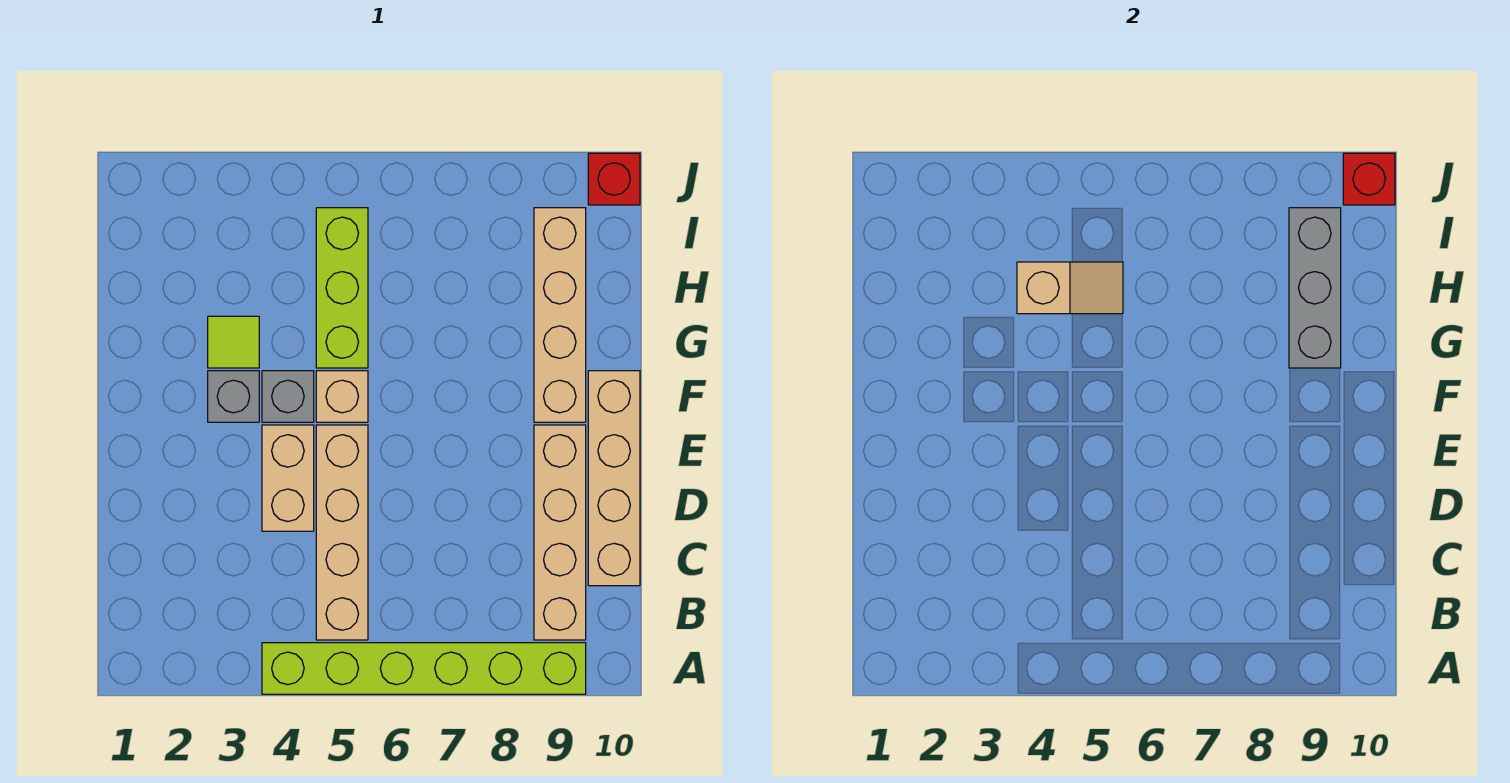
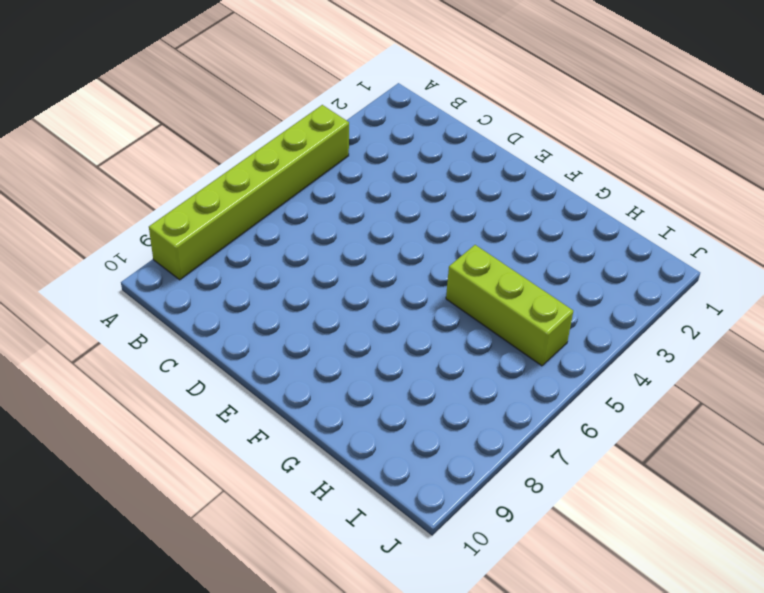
none -> tan brick B5:E5 level 1
none -> tan brick B9:E9 level 1
none -> tan brick C10:F10 level 1

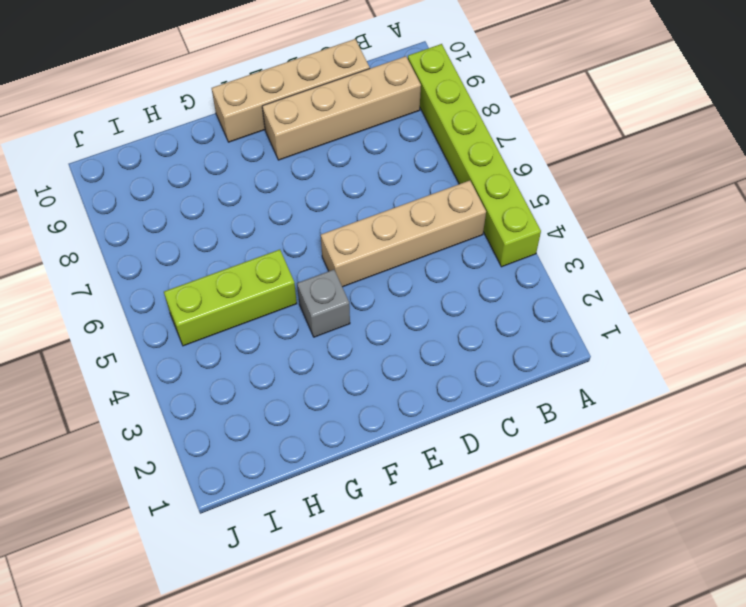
none -> tan brick D4:E4 level 1
none -> grey brick F3 level 1
none -> tan brick F5 level 1

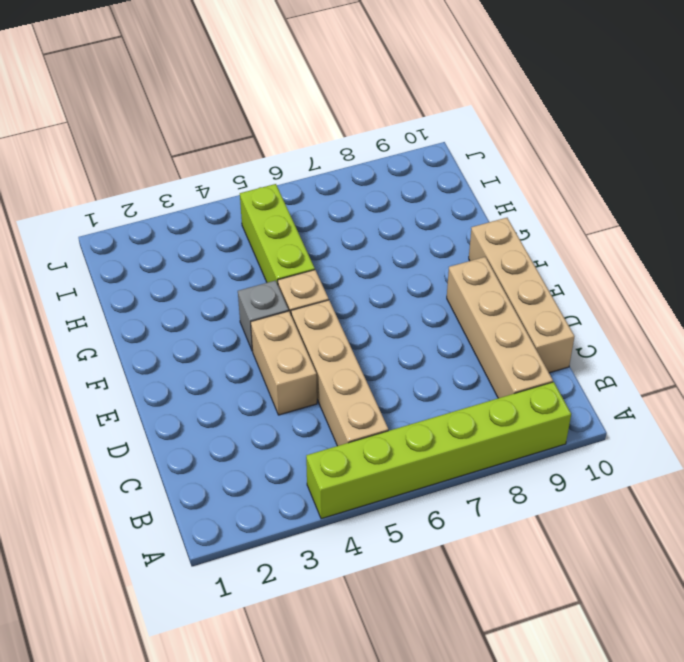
none -> grey brick F3 level 1
none -> tan brick F9:I9 level 1
none -> lime tile G3 level 1

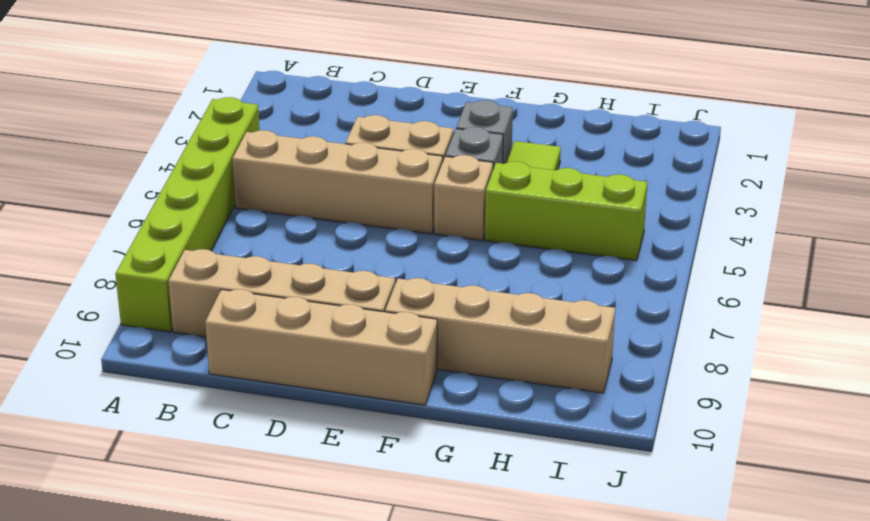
none -> red brick J10 level 1
none -> grey brick G9:I9 level 2
none -> tan slope H4:H5 level 2 top 4

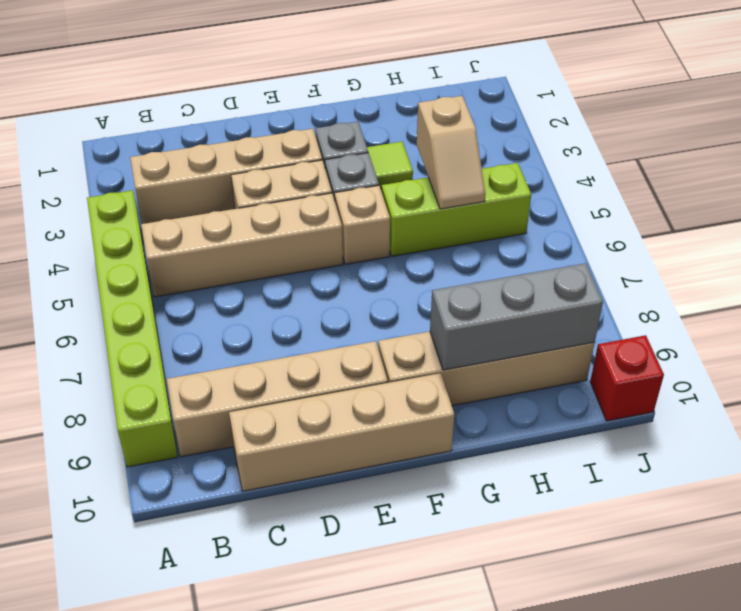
tan brick B3:E3 level 1 -> none
none -> red brick J10 level 2

